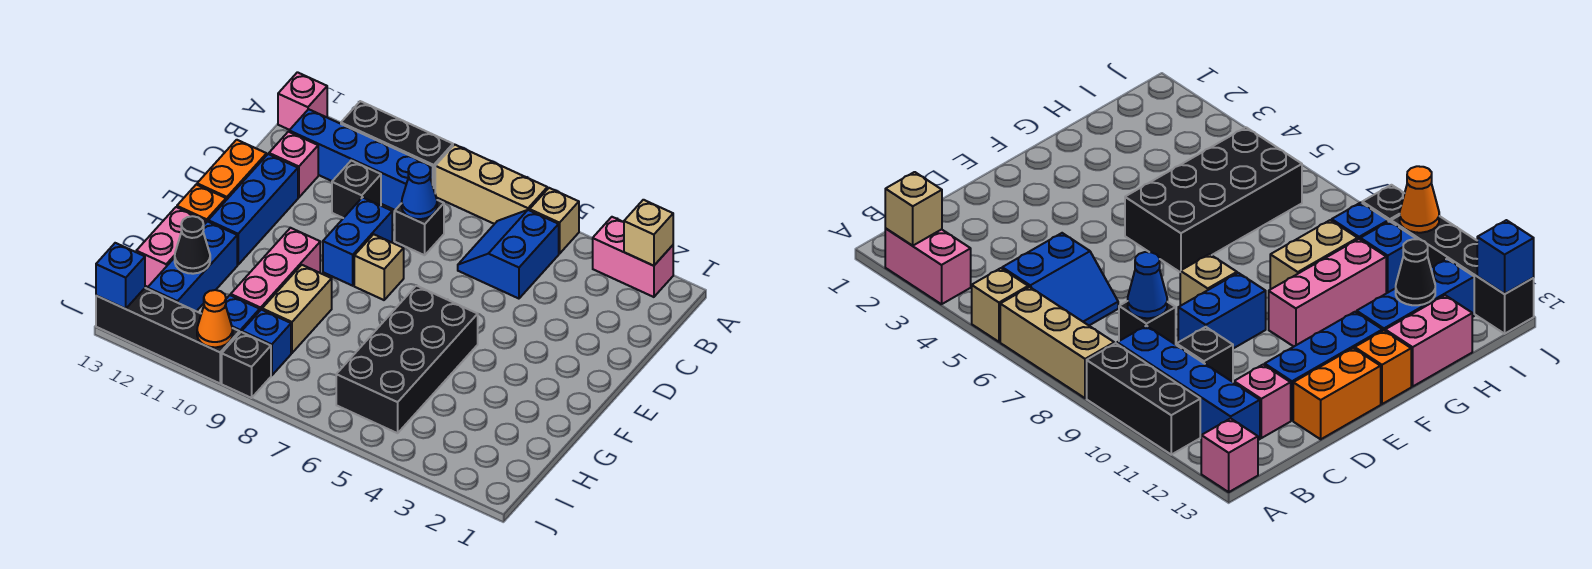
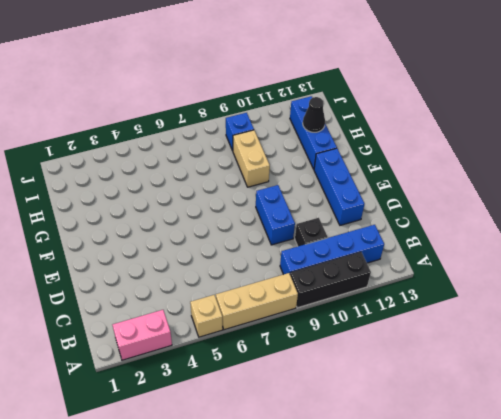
none -> pink brick A13 level 1
none -> blue slope B5:C6 level 1 top 5
none -> black brick C8 level 1

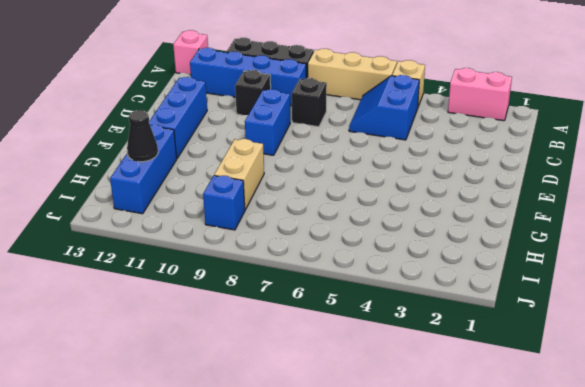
none -> pink brick C12 level 1
none -> orange brick D13:E13 level 1
none -> tan brick E8 level 1

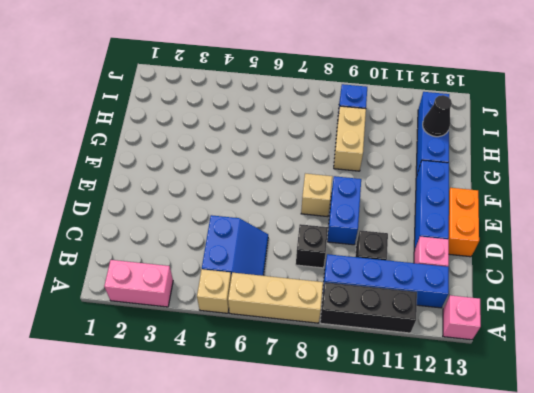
none -> black brick F5:I6 level 1
none -> pink brick F10:H10 level 1
none -> orange brick F13 level 1

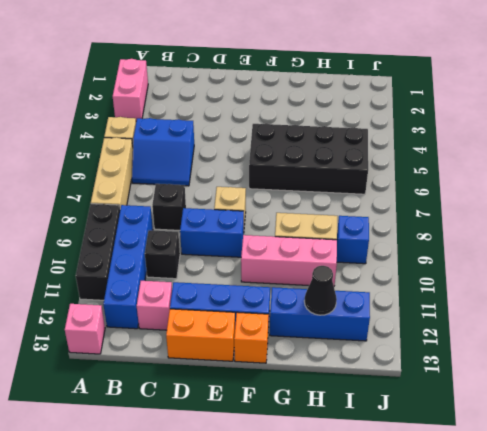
none -> pink brick G13:H13 level 1
none -> blue brick I10 level 1
none -> black brick J9 level 1

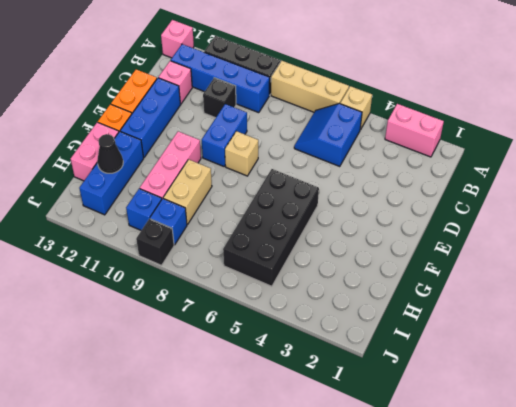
none -> black brick C8 level 1
none -> black brick J10:J13 level 1
none -> tan brick A2 level 2

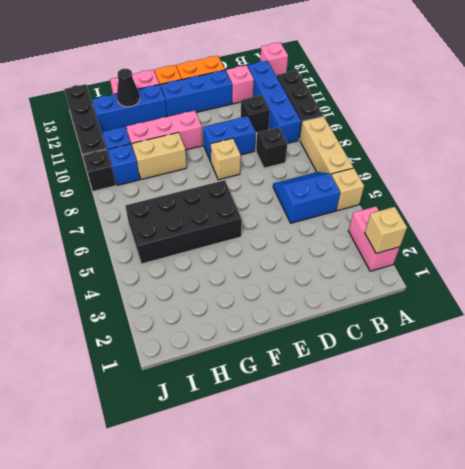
none -> blue cone C8 level 2
none -> orange cone J10 level 2
none -> blue brick J13 level 2

